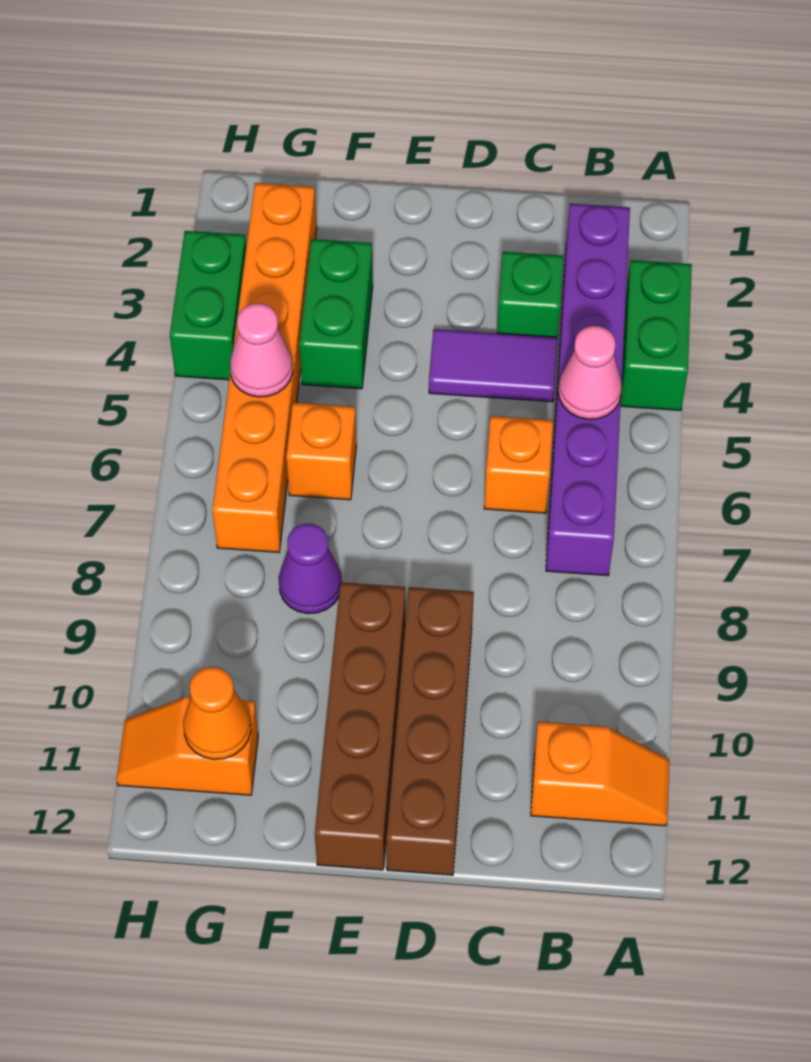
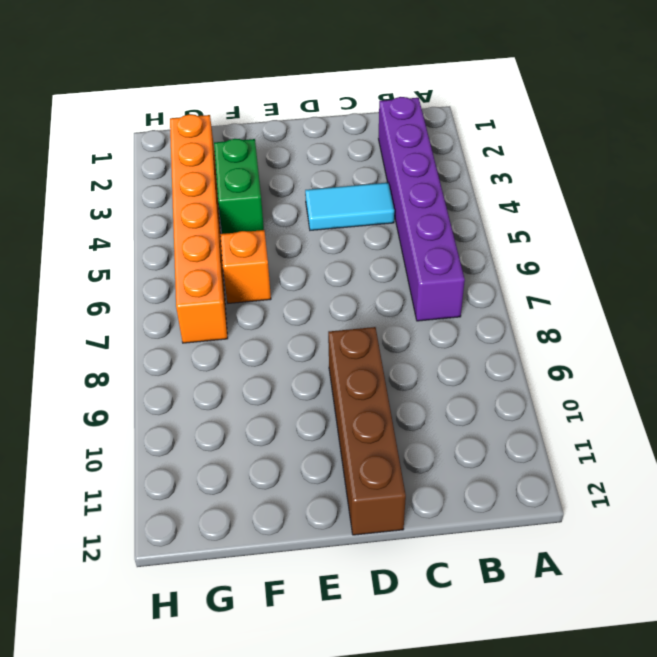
cyan tile C4:D4 level 1 -> purple tile C4:D4 level 1
none -> green brick A3:A4 level 1
none -> orange slope A11:B11 level 1 top B
none -> green brick C3 level 1

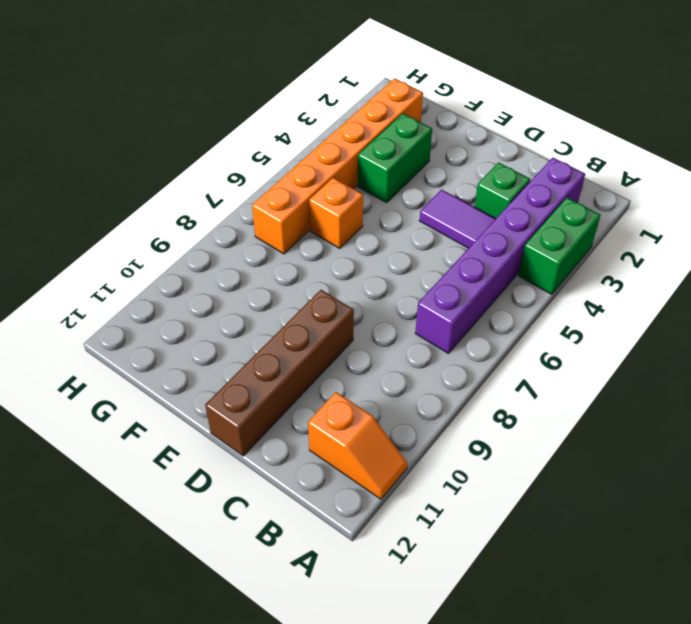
none -> orange brick C6 level 1
none -> brown brick E9:E12 level 1
none -> purple cone F8 level 1

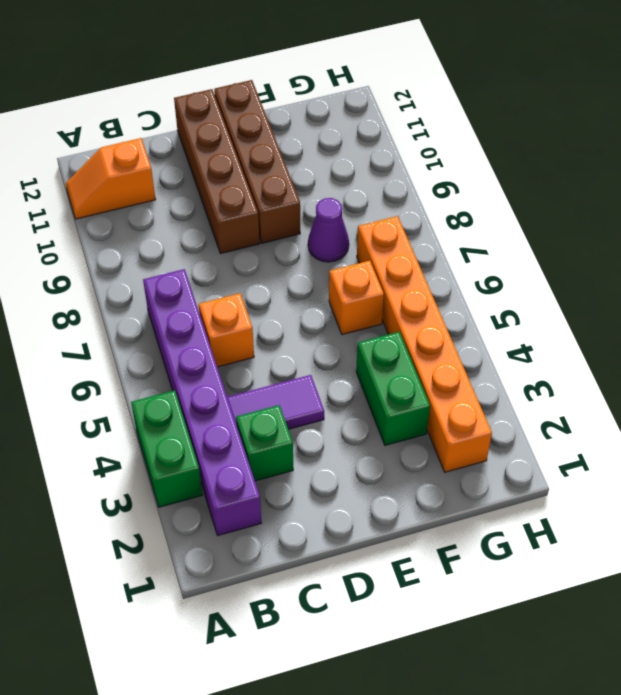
none -> orange slope G11:H11 level 1 top G
none -> green brick H3:H4 level 1
none -> pink cone B5 level 2

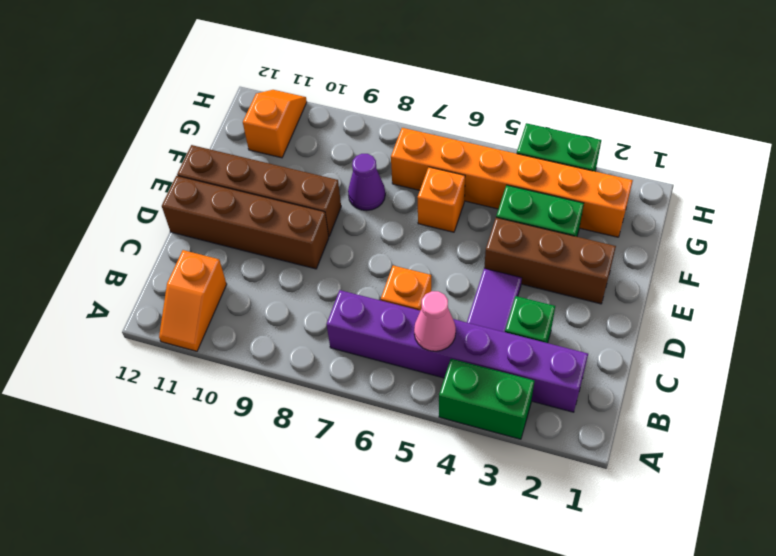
brown brick E2:E4 level 1 -> none
none -> pink cone G5 level 2
none -> orange cone G11 level 2

